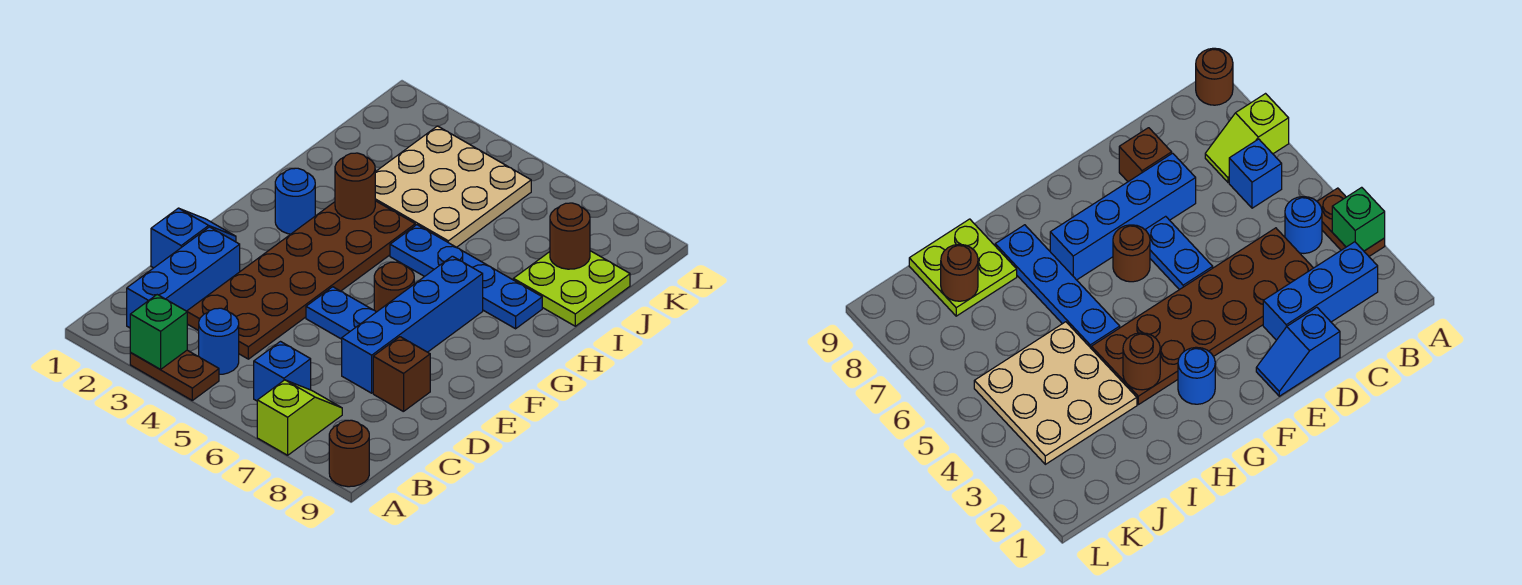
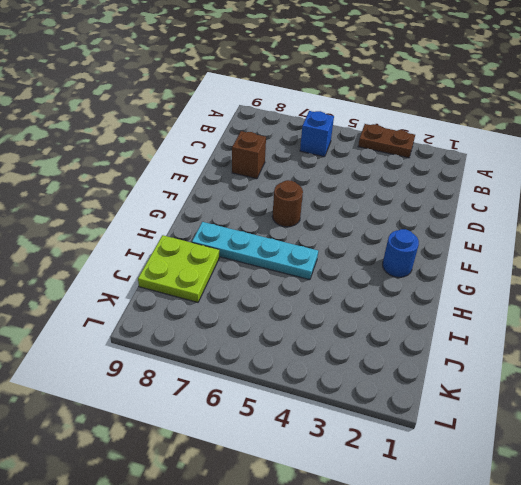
cyan plate H5:H8 level 1 -> blue plate H5:H8 level 1
none -> lime slope A7:B7 level 1 top A
none -> brown round brick A9 level 1
none -> blue brick B2:D2 level 1

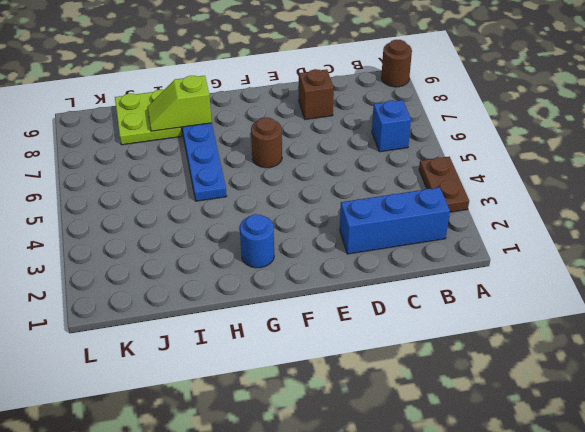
lime slope H8:I8 level 2 top H -> lime slope A7:B7 level 1 top A
none -> blue round brick B4 level 1
none -> brown plate C3:H4 level 1
none -> blue slope D1:E1 level 1 top D

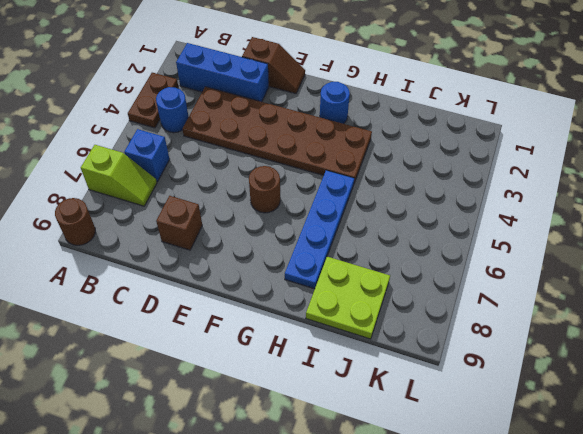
brown slope D1:E1 level 1 top D -> blue slope D1:E1 level 1 top D
none -> blue brick D7:G7 level 1
none -> blue plate E5:E6 level 1
none -> tan plate I3:K5 level 1

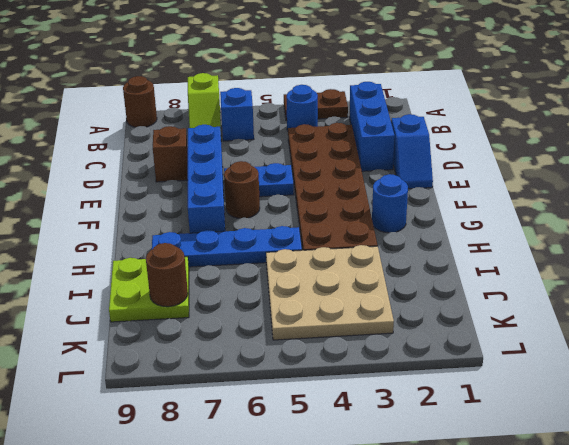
none -> green brick A3 level 2
none -> brown round brick H3 level 2

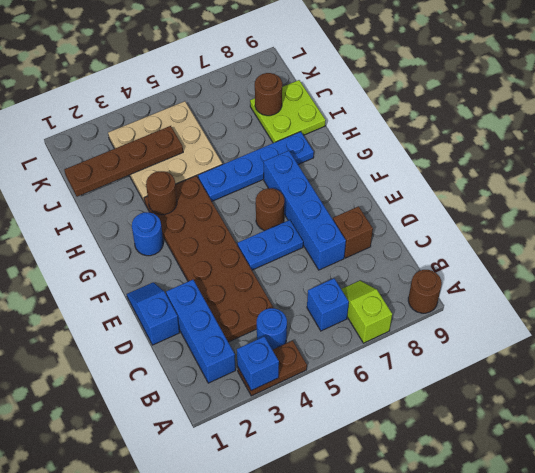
blue brick A3 level 2 -> green brick A3 level 2
brown plate J1:J4 level 2 -> none

